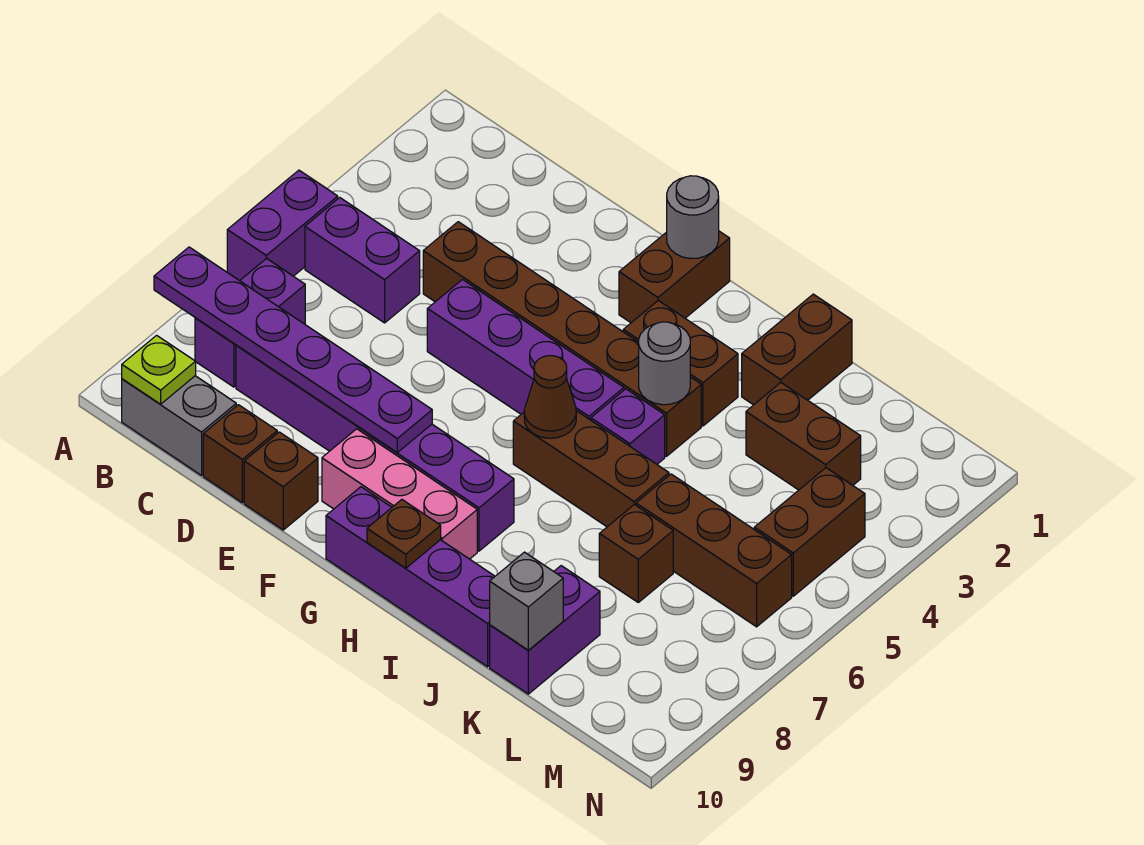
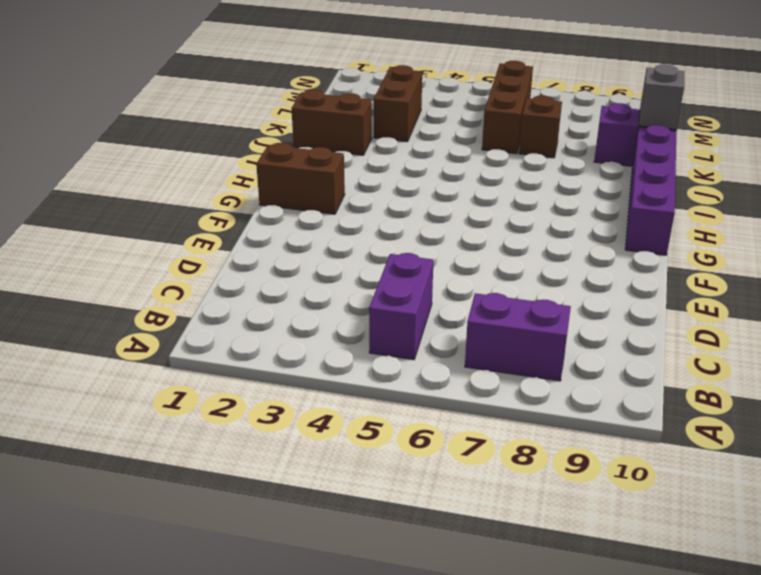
none -> purple brick A5:A6 level 1
none -> grey brick B10:C10 level 1
none -> purple brick C8:H8 level 1

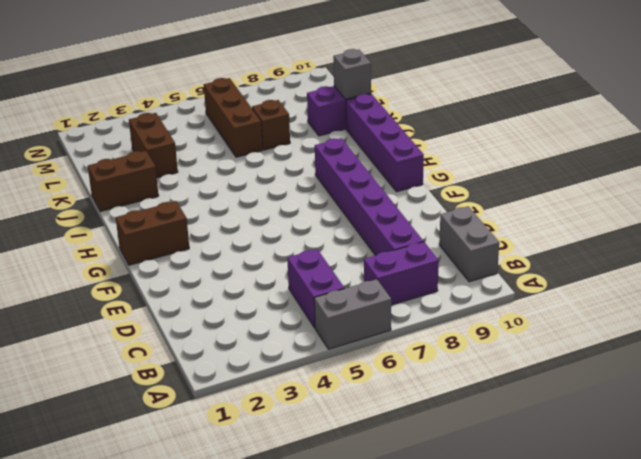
grey brick A5:A6 level 1 -> purple brick A5:A6 level 1
none -> brown brick D4:I4 level 1
none -> brown brick D10 level 1
none -> purple brick E5:H5 level 1

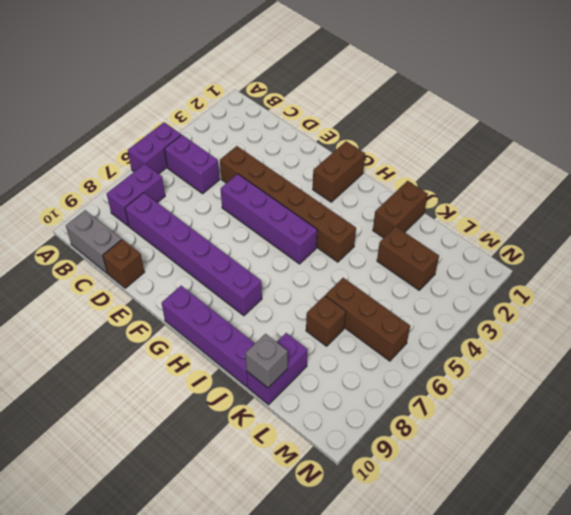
none -> brown brick E10 level 1
none -> pink brick F9:H9 level 1
none -> brown brick H3:I3 level 1

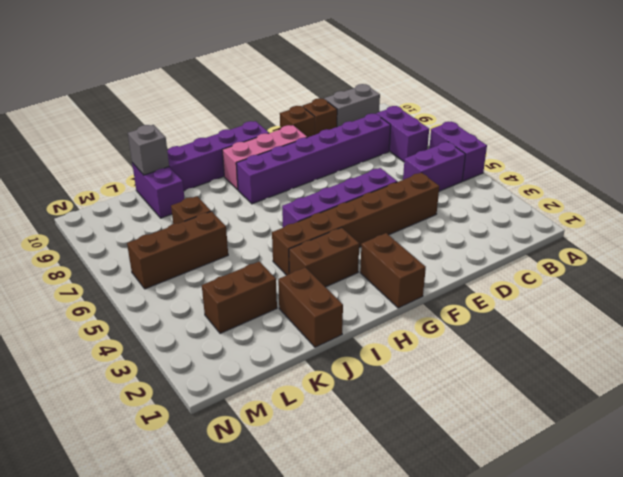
none -> brown brick H6:J6 level 1
none -> purple brick I5 level 1
none -> brown brick M4:M5 level 1

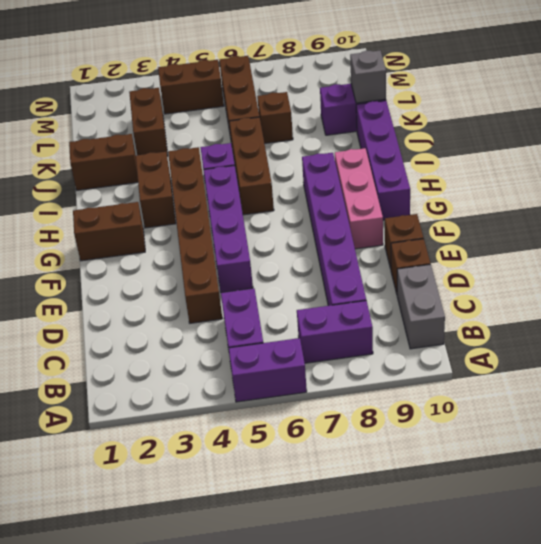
none -> purple plate A8:F8 level 2
none -> lime plate B10 level 2
none -> grey round brick G1 level 2

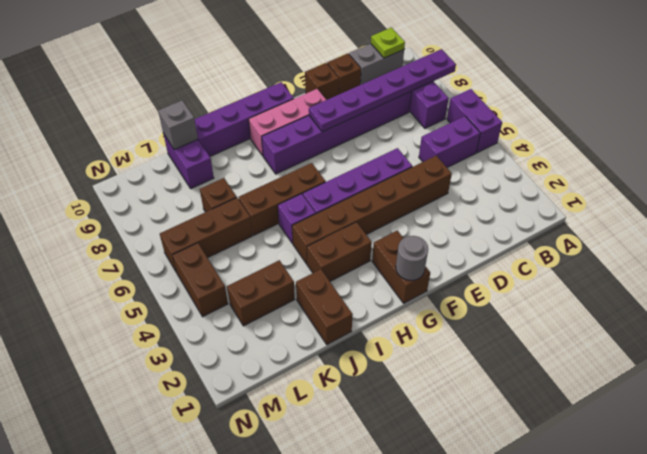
none -> brown cone H6 level 2
none -> brown plate H10 level 2
none -> grey round brick I4 level 2

